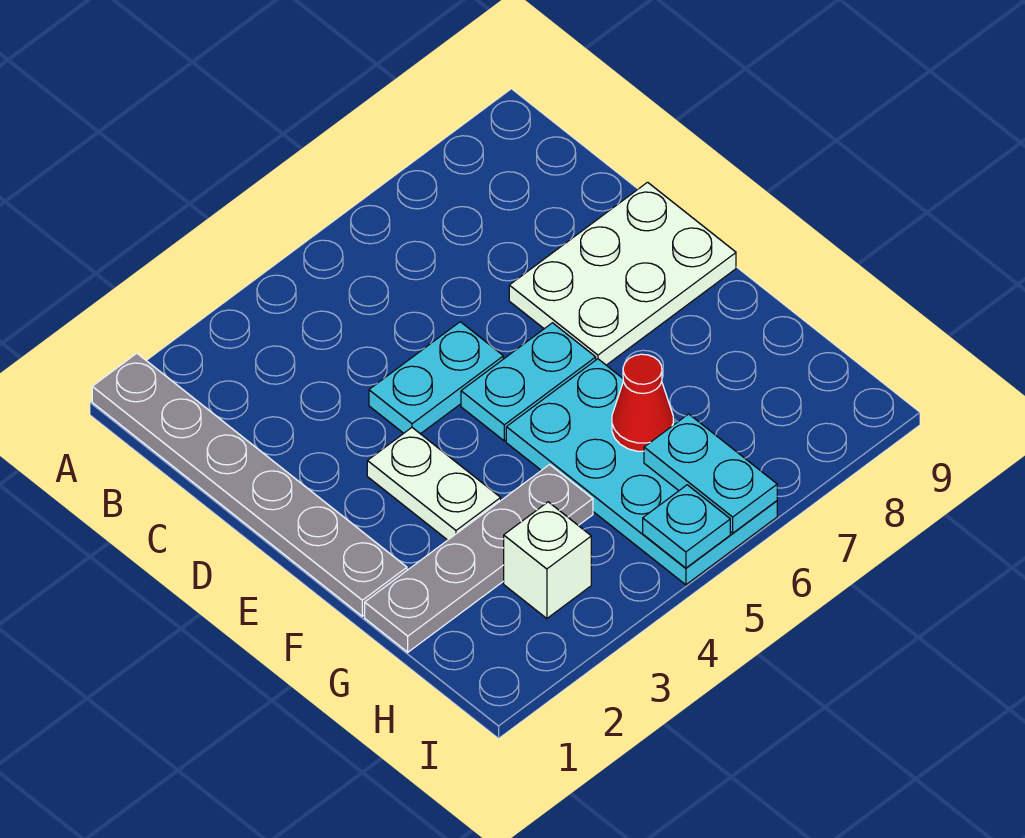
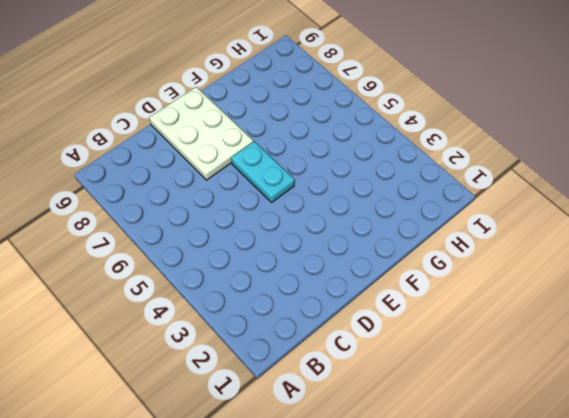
none -> grey plate A1:F1 level 1
none -> cyan plate D4:D5 level 1

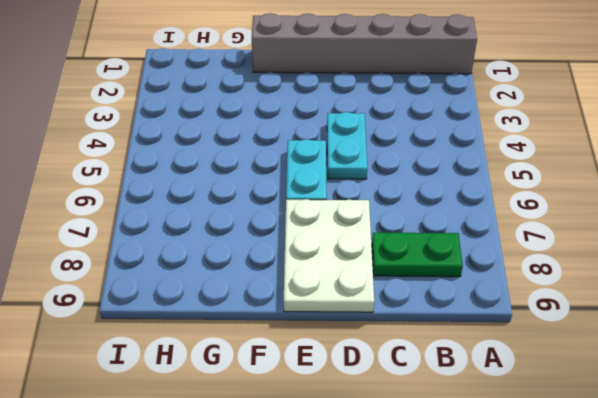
grey brick A1:F1 level 1 -> grey plate A1:F1 level 1
green plate B8:C8 level 1 -> none
none -> white plate E3:F3 level 1
none -> cyan plate F5:I6 level 1

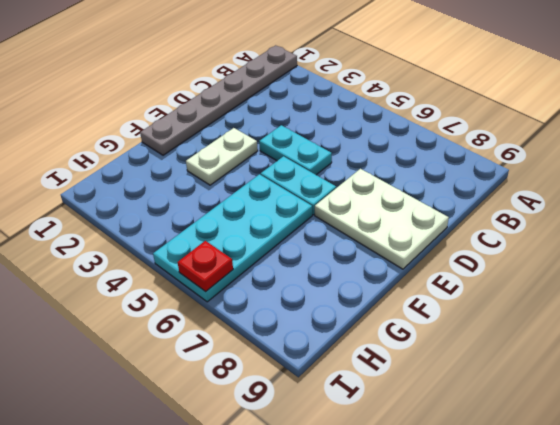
red plate I6 level 2 -> cyan plate H6:I6 level 2
none -> grey plate G1:G4 level 1
none -> white brick H3 level 1

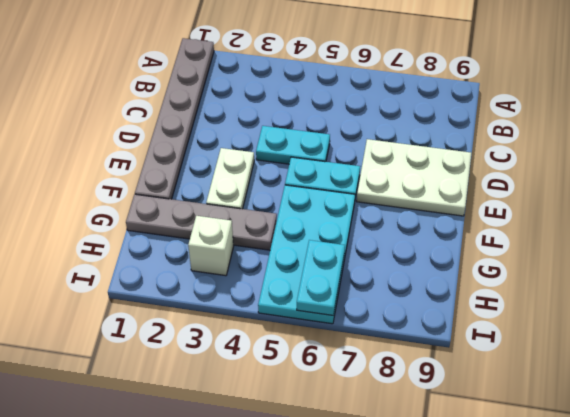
none -> red cone G6 level 2
none -> cyan plate I5 level 2

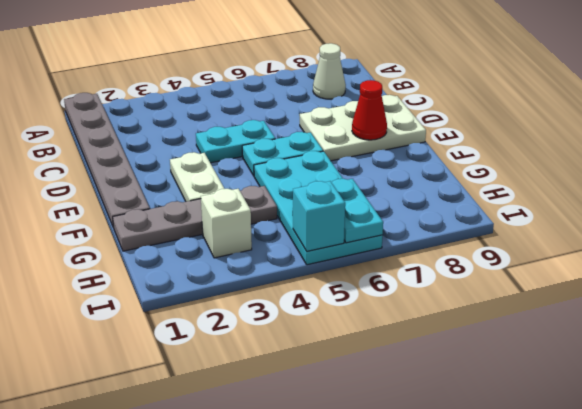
white cone B8 level 1 -> none
red cone E8 level 2 -> red cone G6 level 2
cyan brick I5 level 2 -> cyan plate I5 level 2

